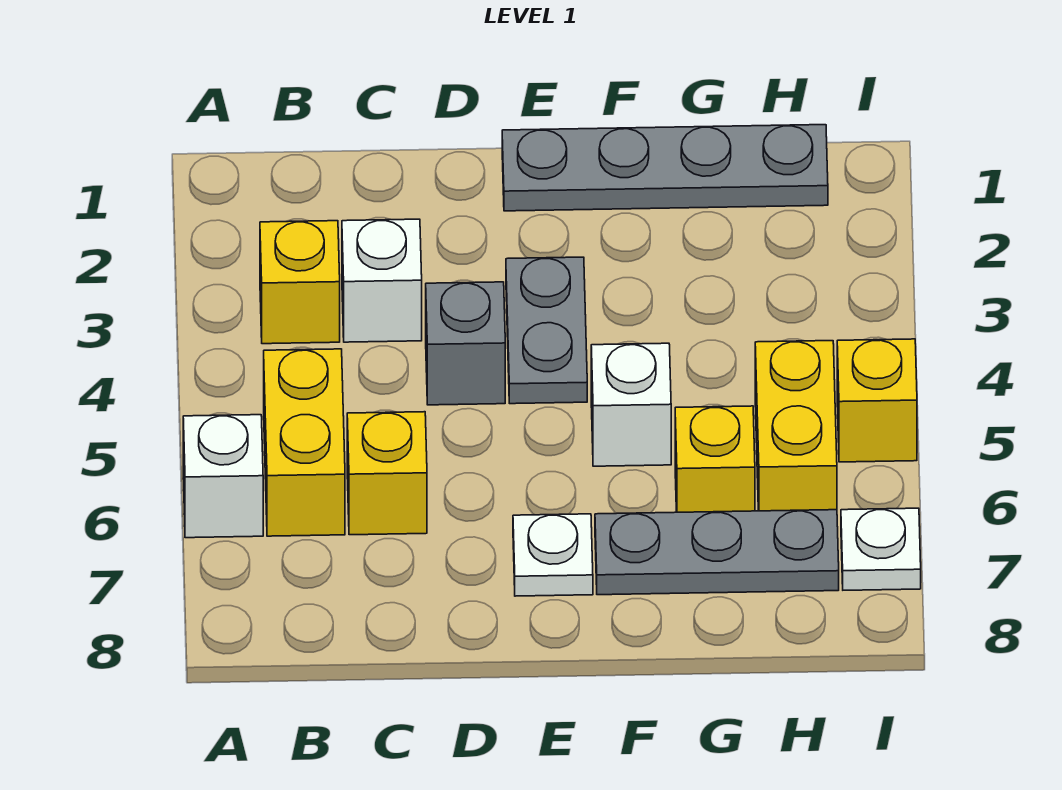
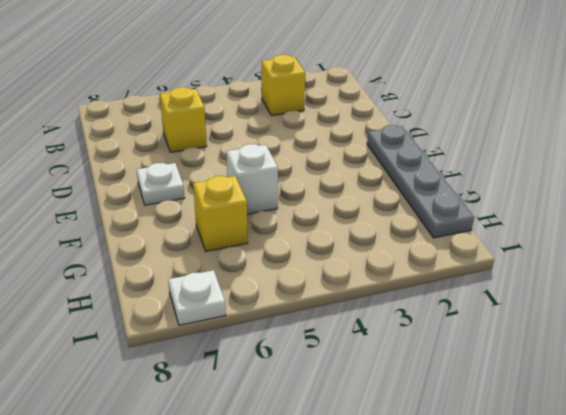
none -> white brick A6 level 1
none -> yellow brick B5:B6 level 1
none -> white brick C3 level 1

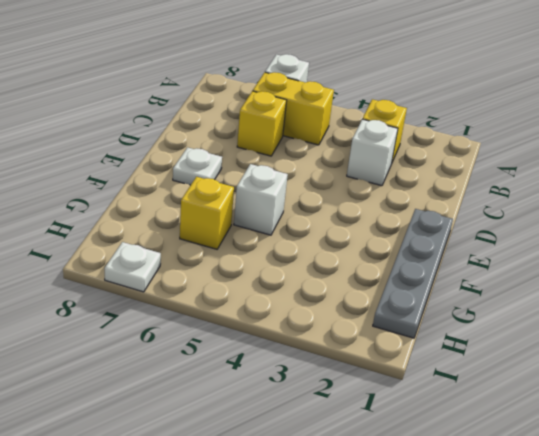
none -> grey brick D4 level 1
none -> grey plate E3:E4 level 1
none -> grey plate F7:H7 level 1

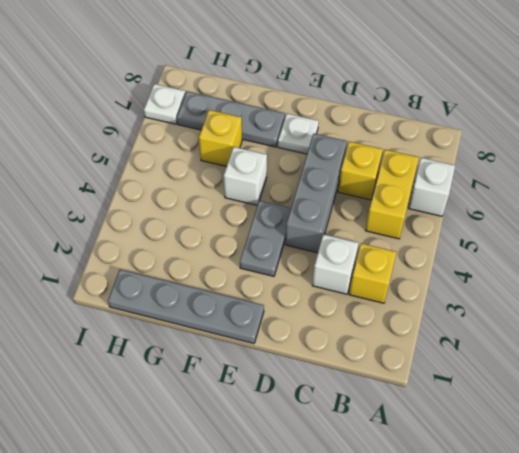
grey brick D4:D6 level 1 -> grey brick D4 level 1
none -> yellow brick H5:H6 level 1
none -> yellow brick I5 level 1

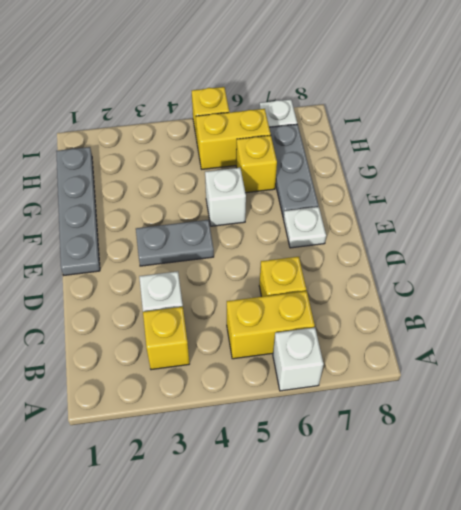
none -> grey brick D4 level 1

